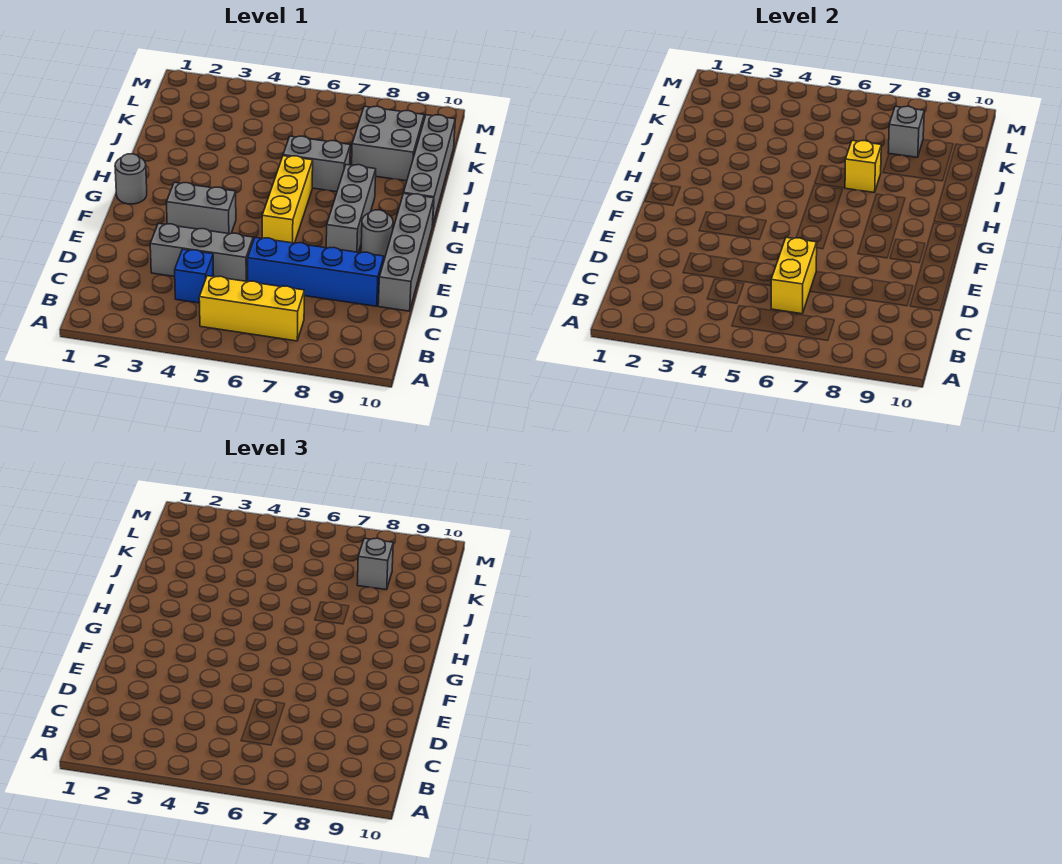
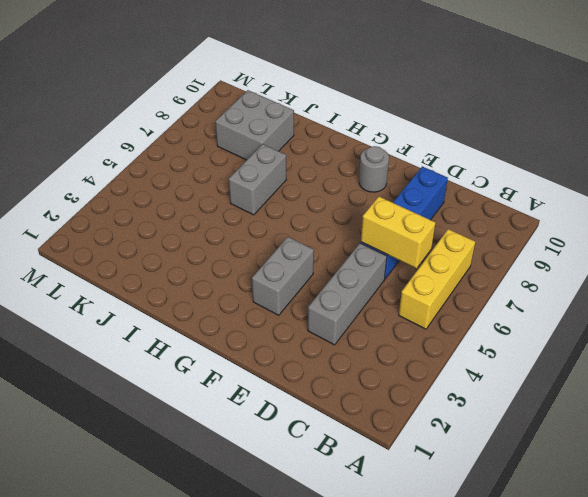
none -> blue brick C4 level 1
none -> grey brick D10:G10 level 1
none -> yellow brick F6:H6 level 1

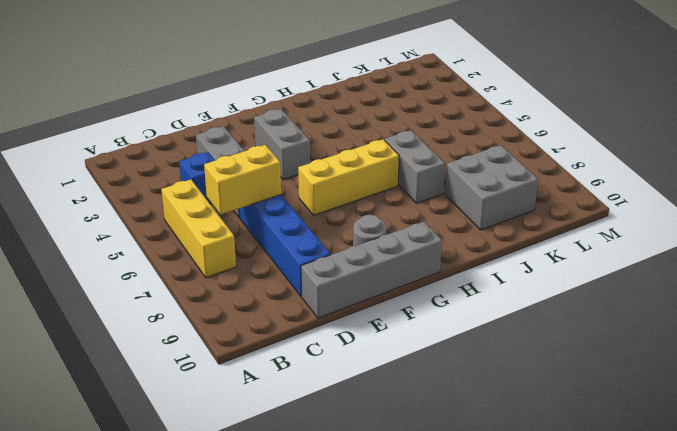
none -> grey brick F8:H8 level 1
none -> grey round brick G1 level 1
none -> grey brick H10:K10 level 1

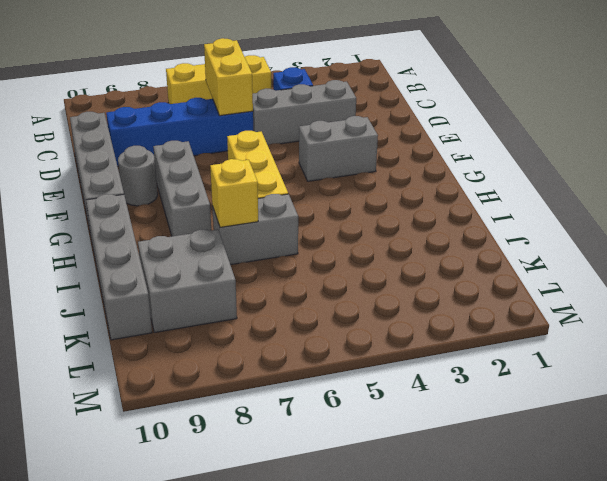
none -> grey round brick G1 level 1
none -> grey brick K8 level 2
none -> grey brick K8 level 3

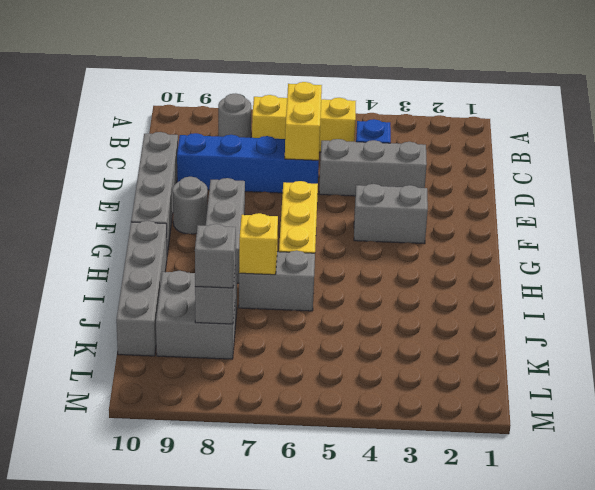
grey round brick B8 level 1 -> grey round brick G1 level 1

